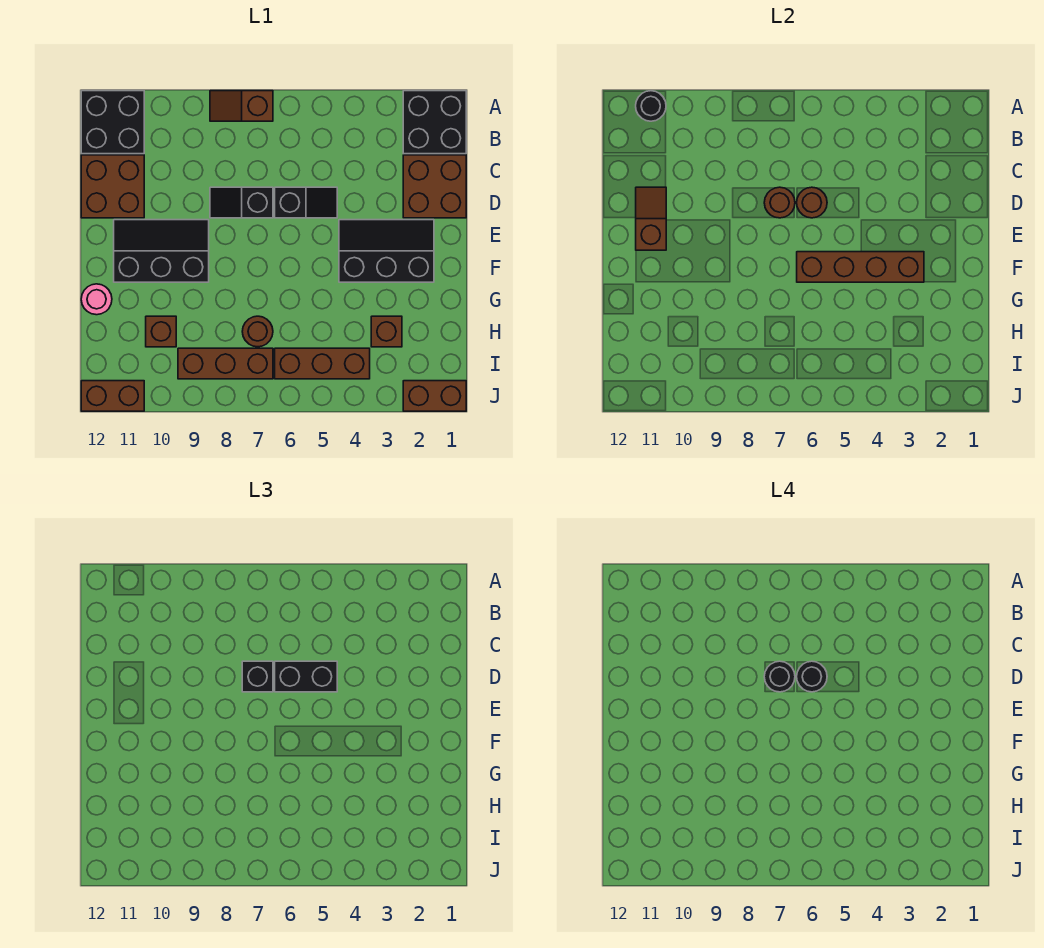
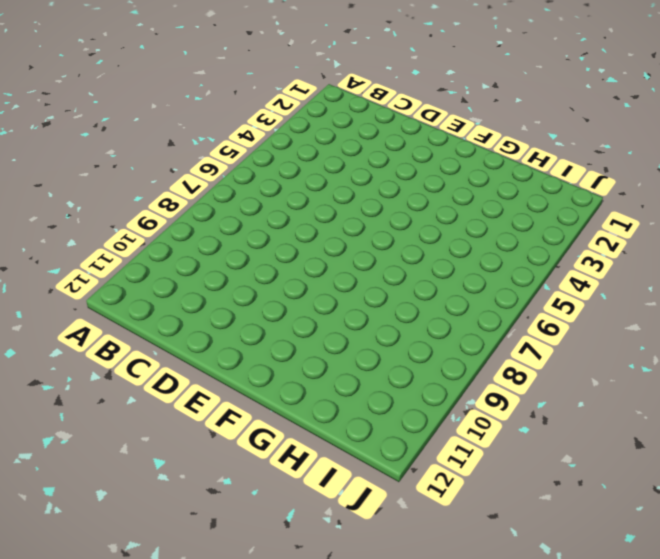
none -> black brick A1:B2 level 1
none -> brown slope A7:A8 level 1 top 7
none -> black brick A11:B12 level 1

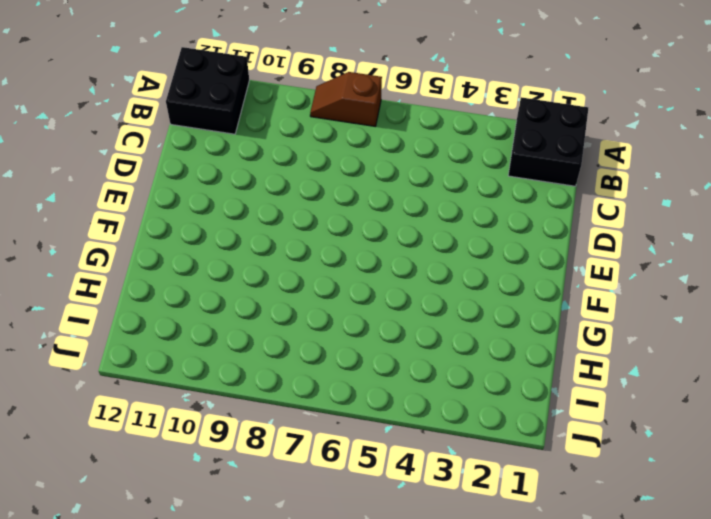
none -> brown brick C1:D2 level 1
none -> brown brick C11:D12 level 1
none -> black slope D5:D6 level 1 top 6

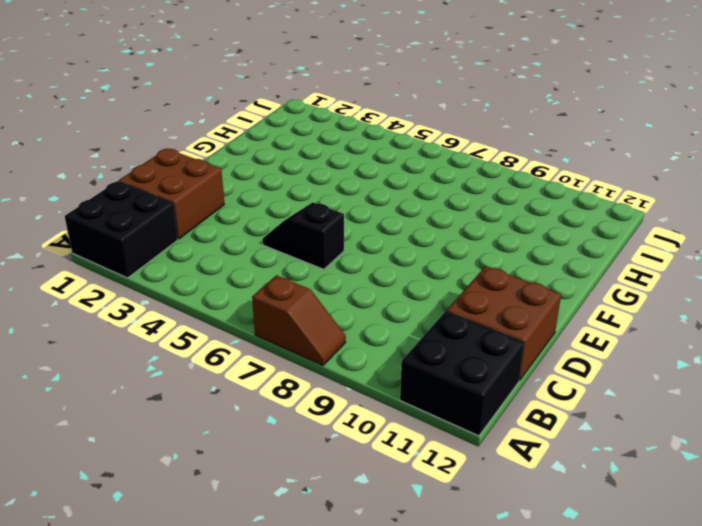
none -> black slope D7:D8 level 1 top 7
none -> black slope E2:F4 level 1 top F
none -> black slope E9:F11 level 1 top F

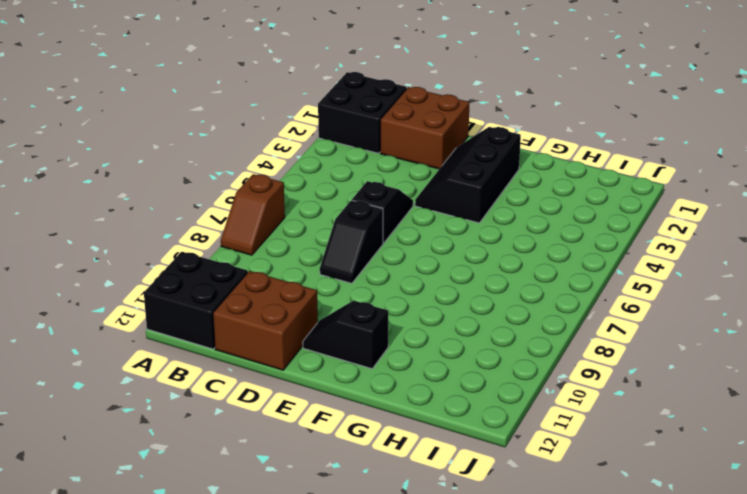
black slope E11:F11 level 1 top F -> black slope E9:F11 level 1 top F
none -> pink round brick G12 level 1
none -> brown brick H3 level 1
none -> brown round brick H7 level 1

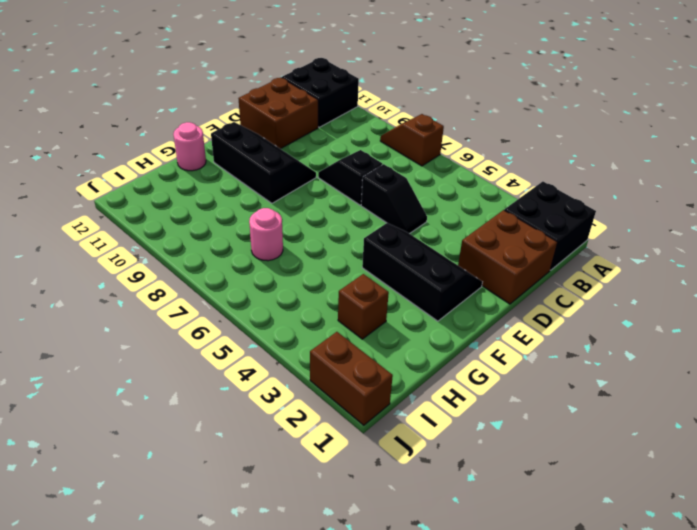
pink round brick H7 level 1 -> brown round brick H7 level 1
none -> brown brick H10 level 1
none -> brown brick I4:I6 level 1
none -> brown brick I7:I9 level 1

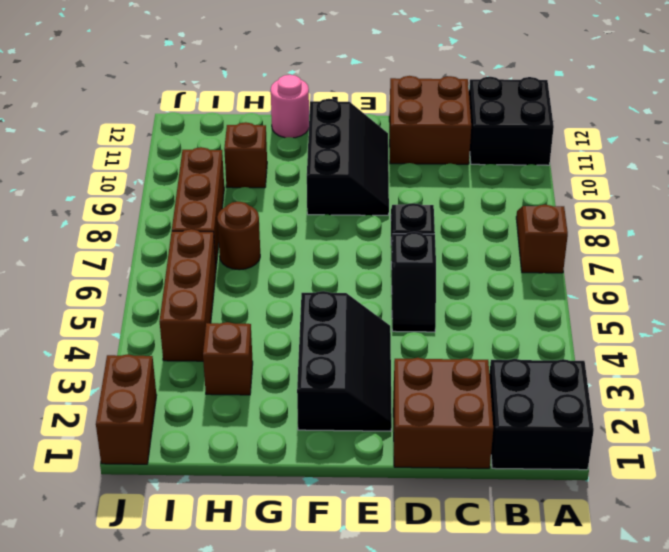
none -> brown brick J11:J12 level 1
none -> black round brick A11 level 2
none -> brown round brick D6 level 2

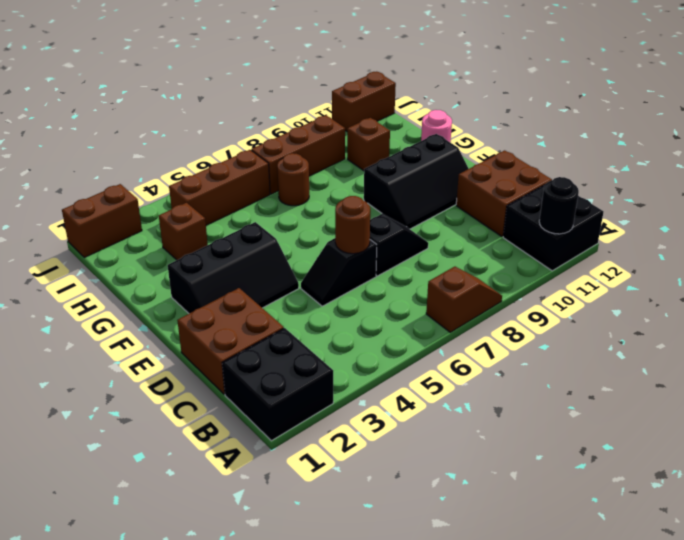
none -> brown round brick D7 level 2
none -> brown slope D11:E11 level 2 top E
none -> brown brick F3:F6 level 2

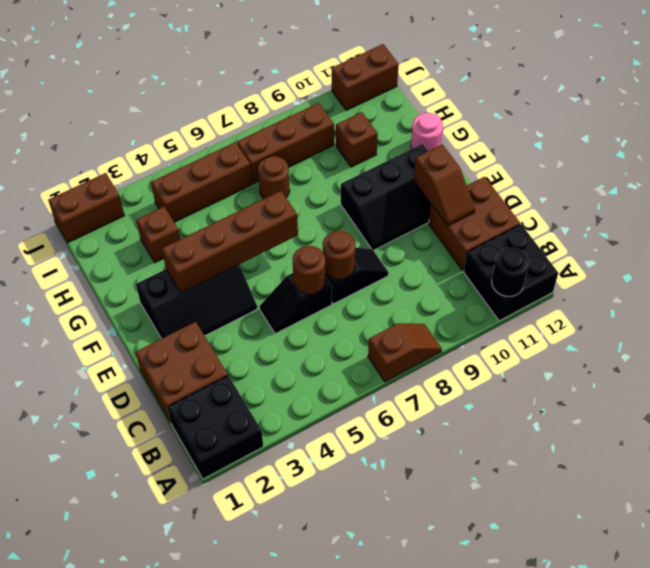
none -> black brick D5:D6 level 3
none -> black brick D7 level 3
none -> black round brick D6 level 4

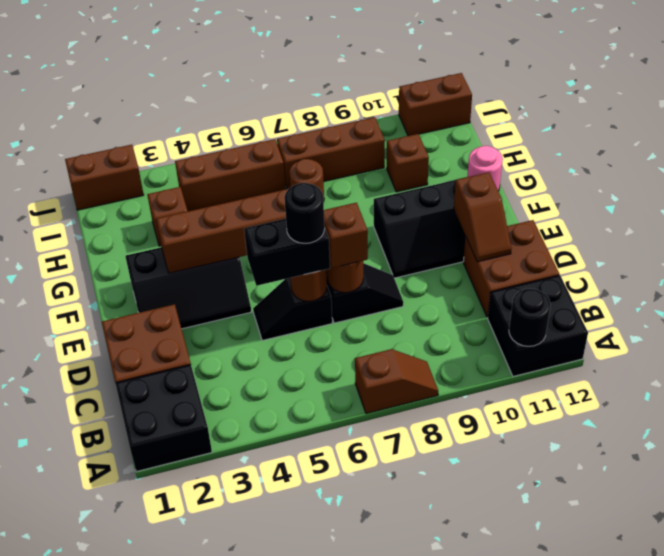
brown brick D7 level 3 -> black brick D7 level 3
none -> black round brick D7 level 4

